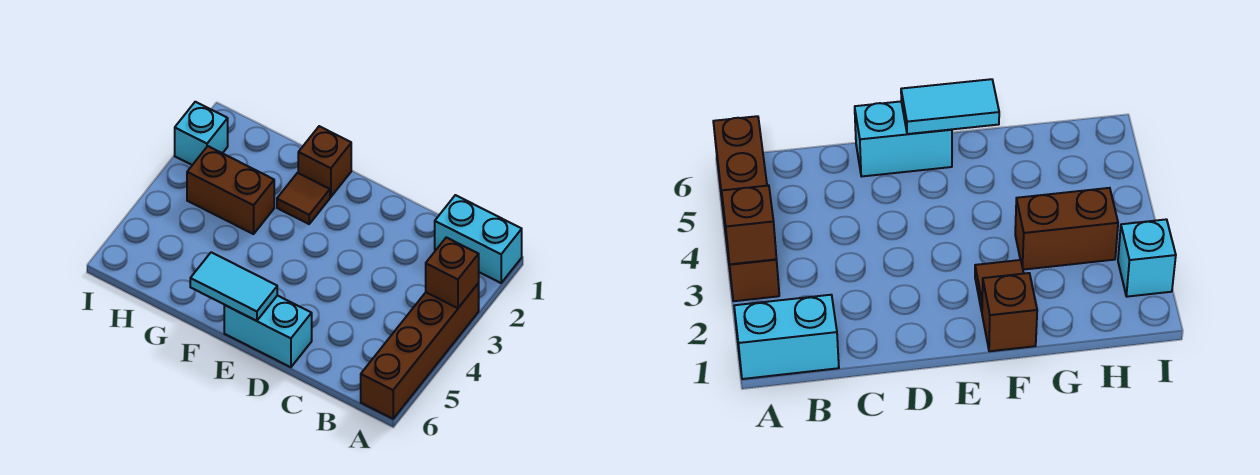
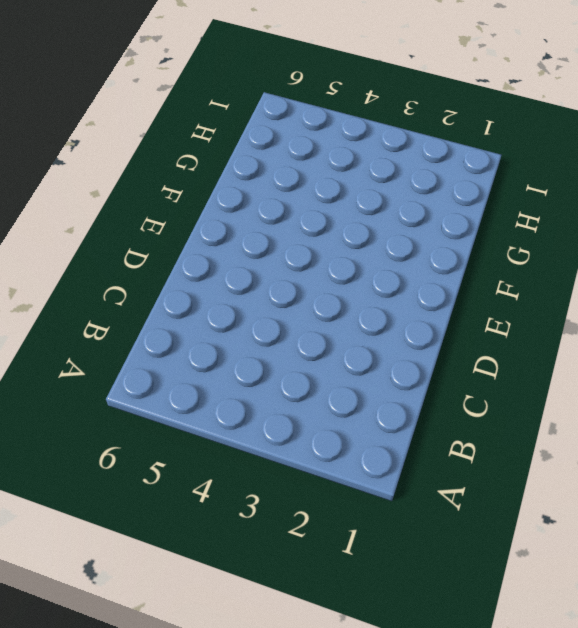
none -> cyan brick A1:B1 level 1
none -> brown brick A3:A6 level 1

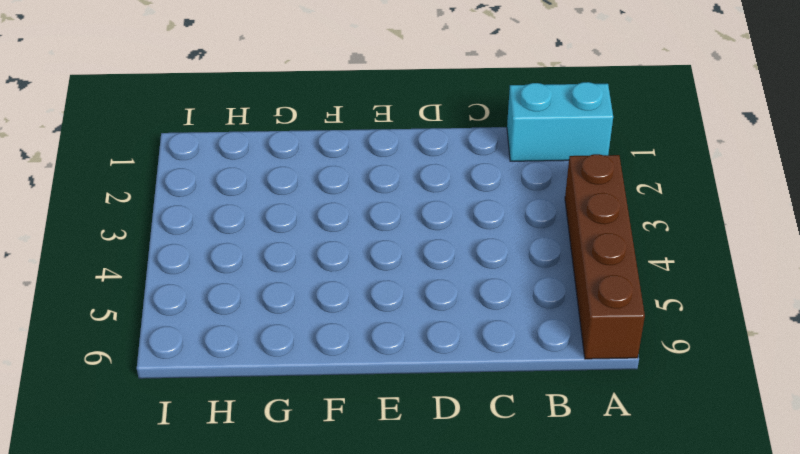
none -> cyan brick D6:E6 level 1
none -> brown brick F1 level 1

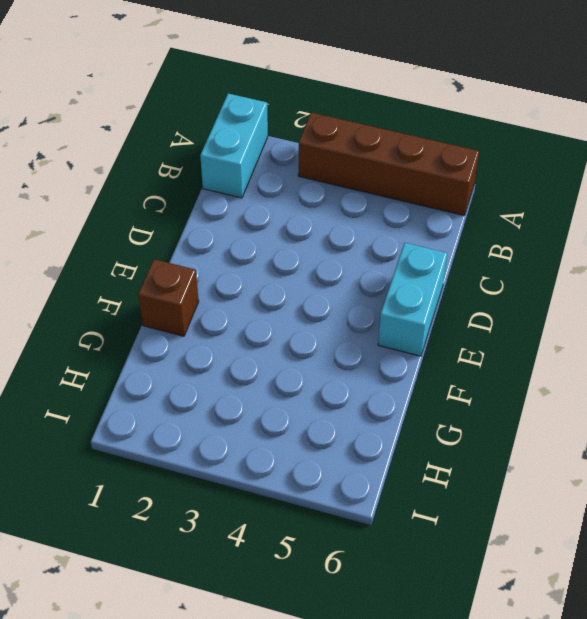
none -> brown tile F2 level 1
none -> brown brick G3:H3 level 1

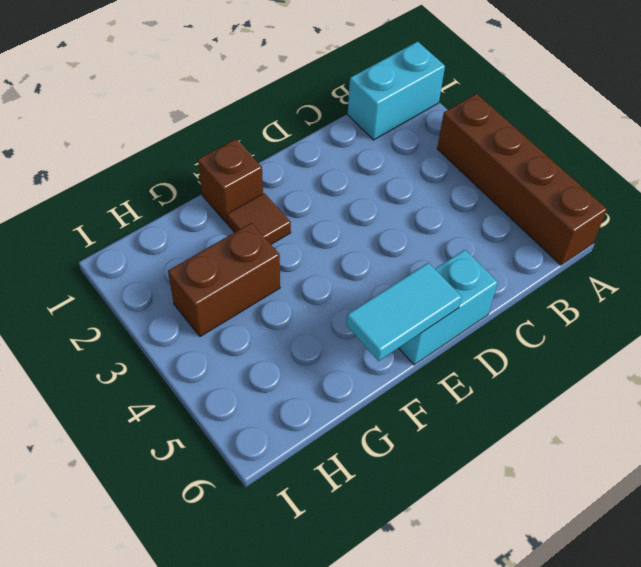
none -> cyan brick I2 level 1
none -> brown brick A3 level 2

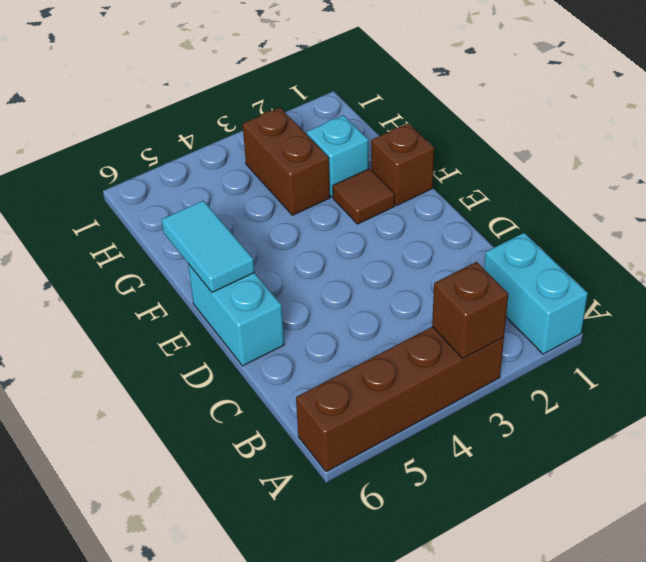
cyan brick G2 level 1 -> cyan brick I2 level 1

